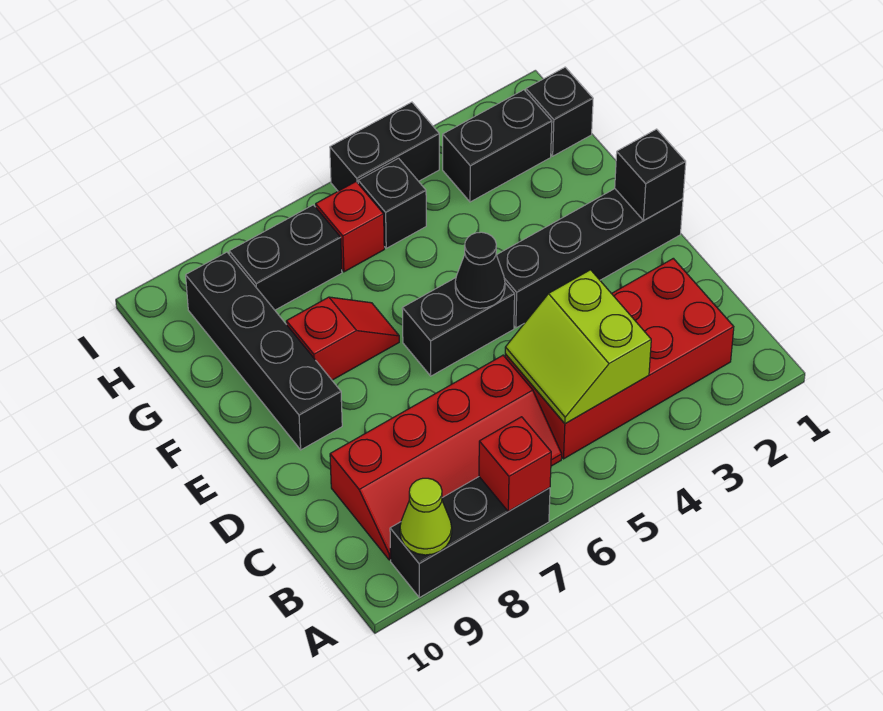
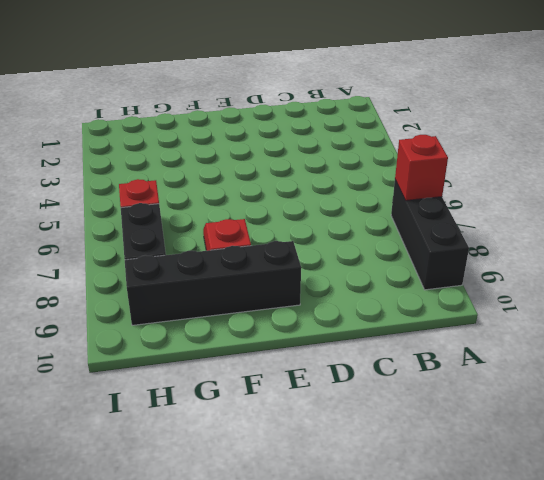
none -> red brick B2:C5 level 1
none -> red slope B6:C9 level 1 top C
none -> black brick E1:E4 level 1

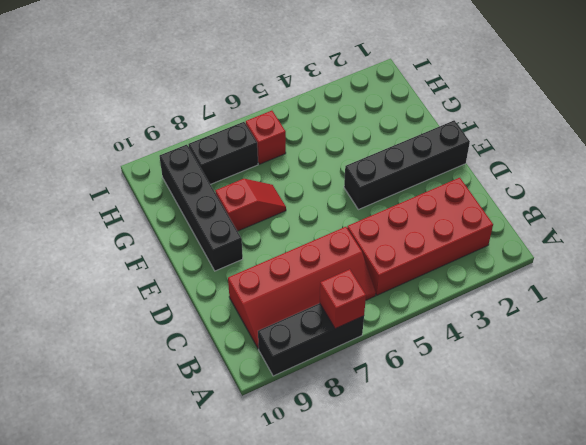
none -> black brick E5:E6 level 1
none -> black brick H1 level 1
none -> black brick H2:H3 level 1

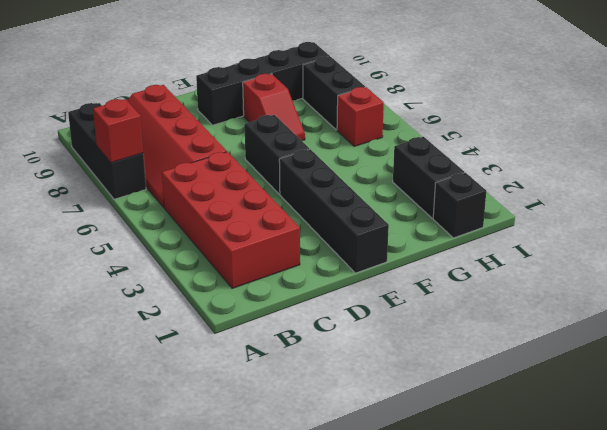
none -> black brick H5 level 1
none -> black brick I4:I5 level 1
none -> lime cone A9 level 2

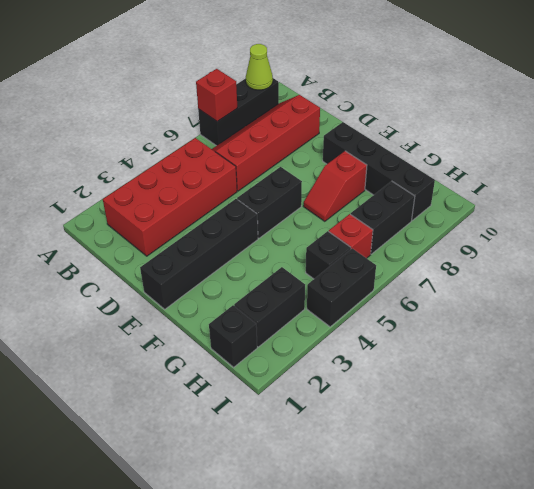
none -> lime slope B4:C5 level 2 top 4
none -> black brick E1 level 2
none -> black cone E5 level 2

